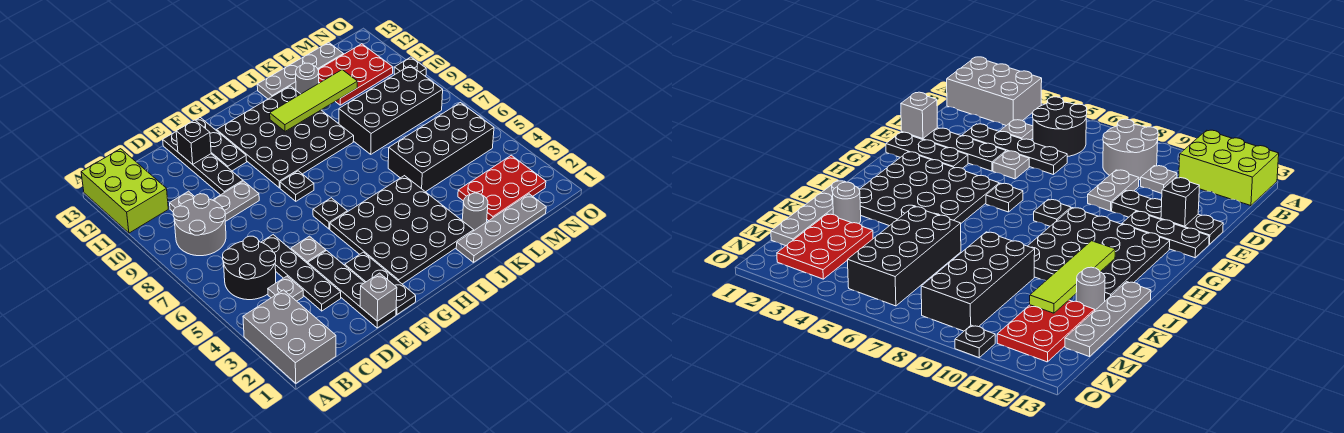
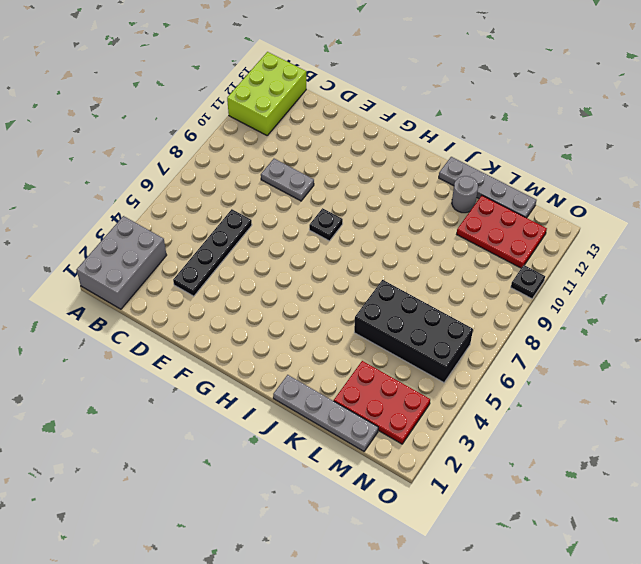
none -> black round brick B5:C6 level 1
none -> grey round brick B8:C9 level 1
none -> grey plate C4 level 1

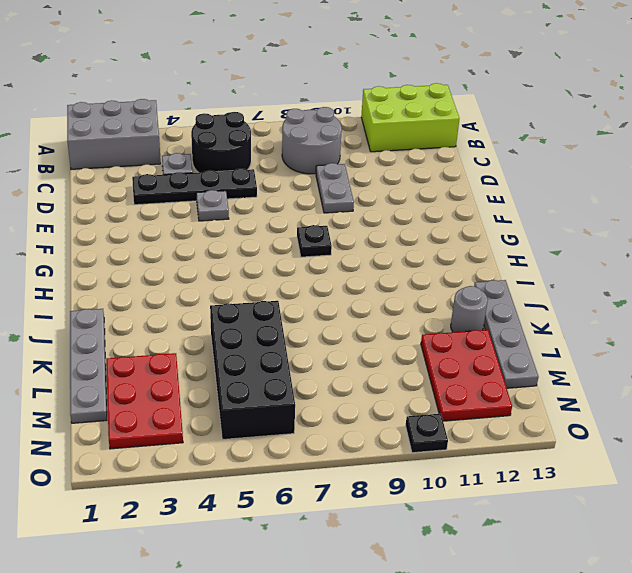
none -> grey plate C10 level 1
none -> black plate E1:E4 level 1
none -> black plate E10:E13 level 1

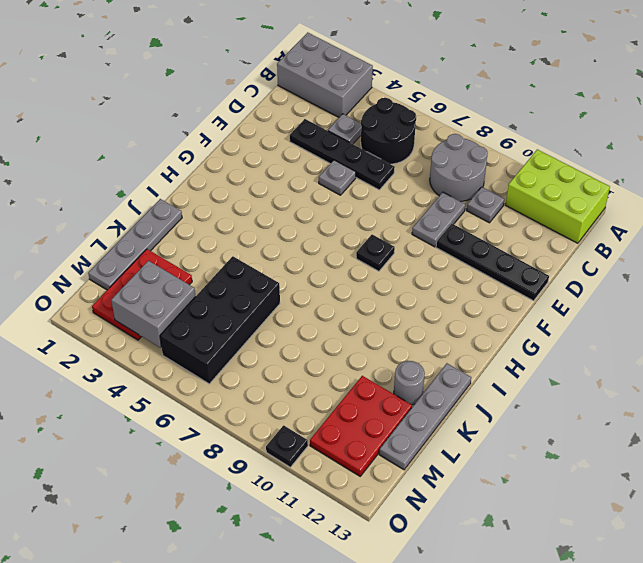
grey brick M3:N4 level 2 -> none
none -> black plate E1:E4 level 1
none -> black plate F1:F3 level 1
none -> black plate F11:F13 level 1

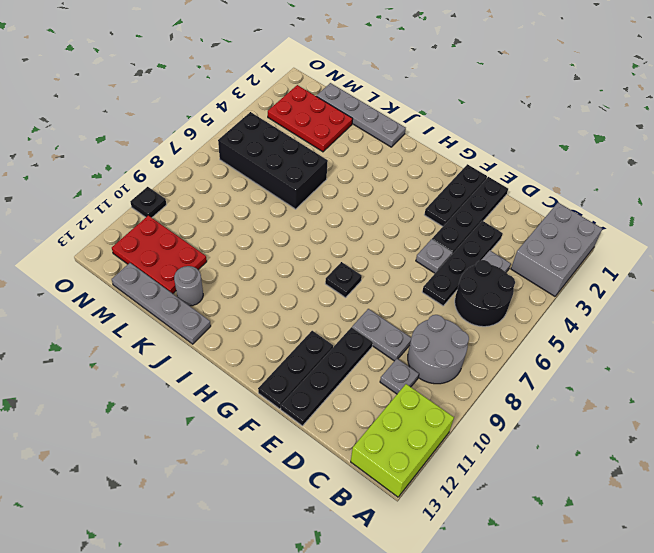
none -> black plate G2:J5 level 1
none -> black plate G6 level 1
none -> black plate G9:J12 level 1

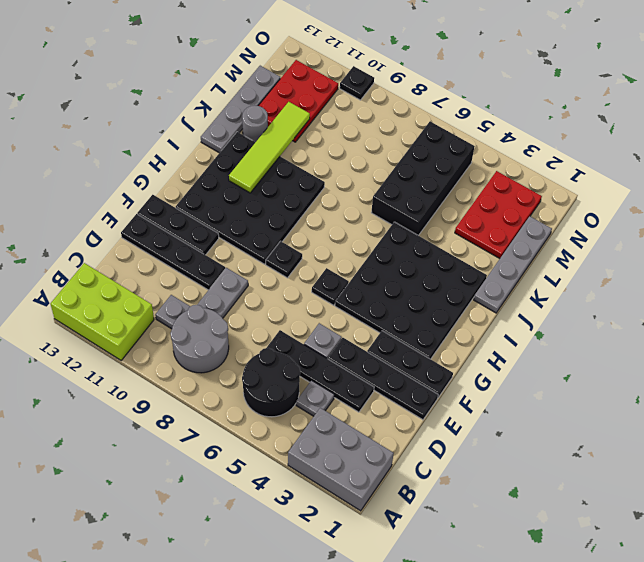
none -> grey round brick K2 level 1
none -> black brick K8:N9 level 1
none -> grey brick E1 level 2

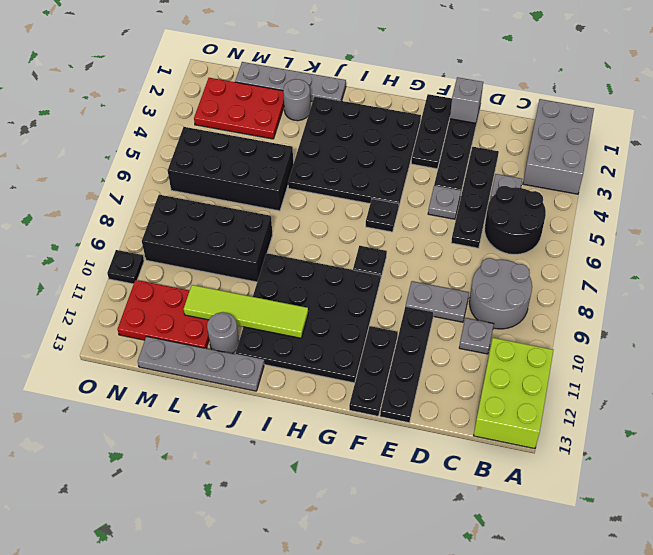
none -> black brick E12 level 2

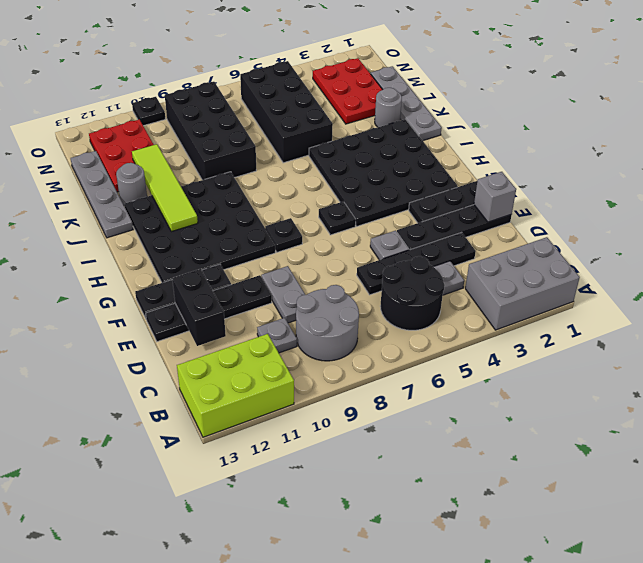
black brick D12:E12 level 2 -> black brick E12 level 2

